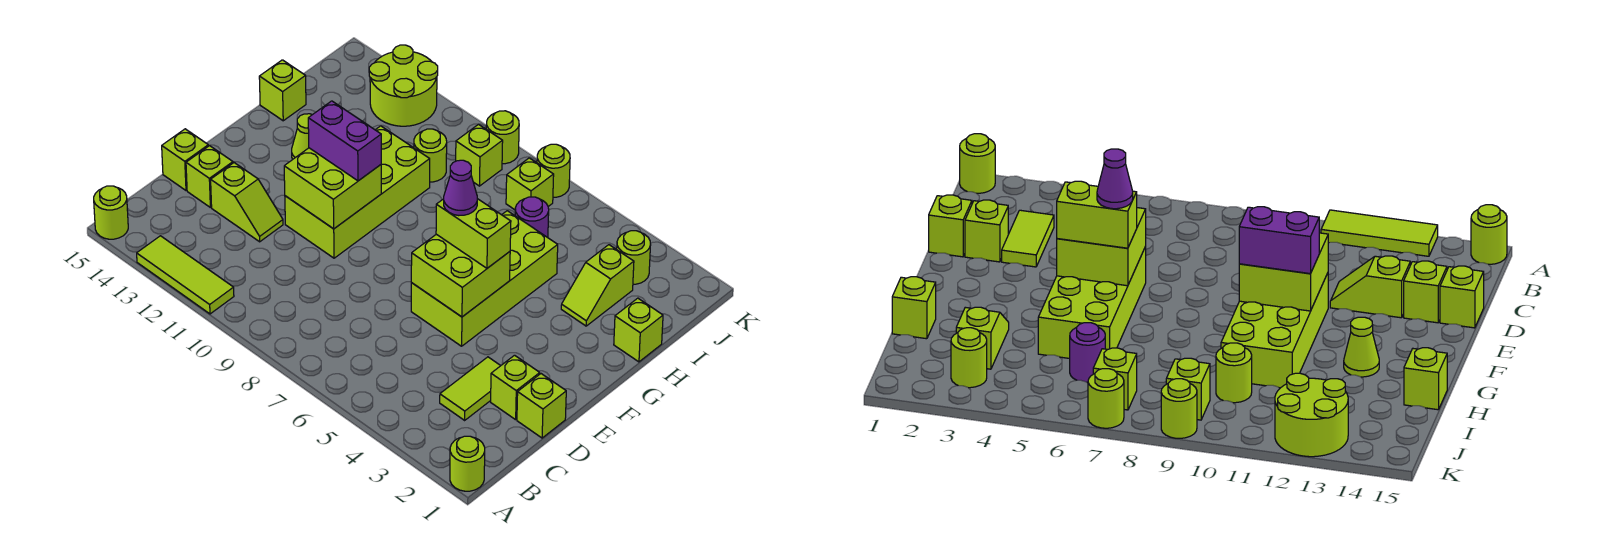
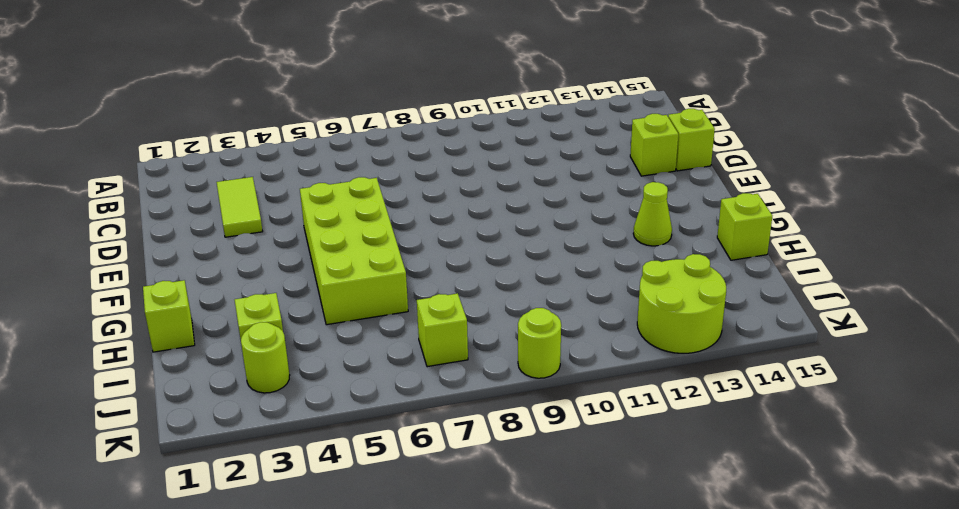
none -> lime round brick A1 level 1
none -> lime tile A11:A13 level 1
none -> lime round brick A15 level 1

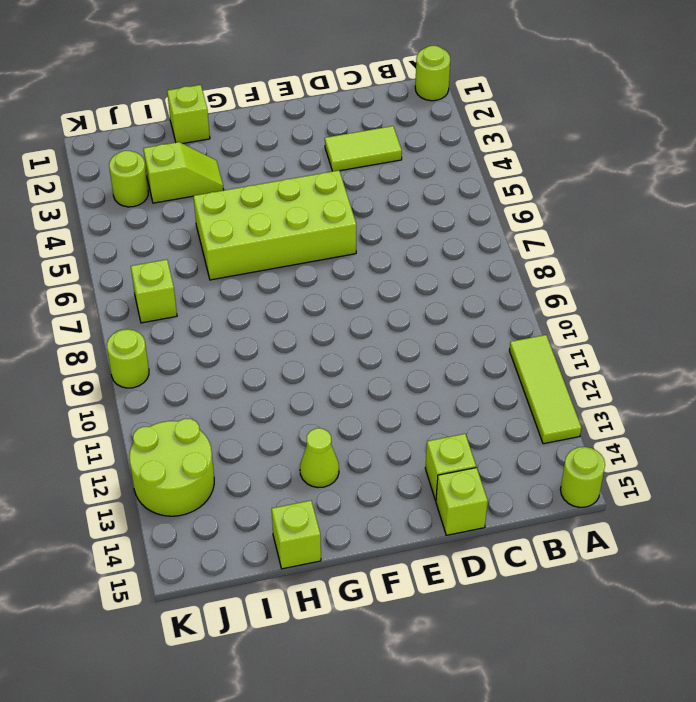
none -> lime brick D1 level 1
none -> lime brick D2 level 1
none -> lime slope D12:D13 level 1 top 13

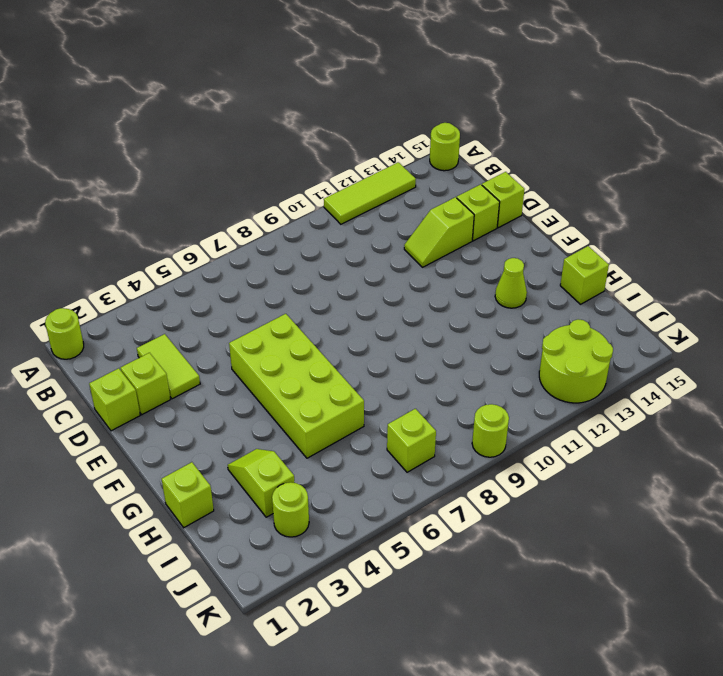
none -> lime brick E10:H11 level 1
none -> purple round brick I6 level 1
none -> lime round brick I10 level 1

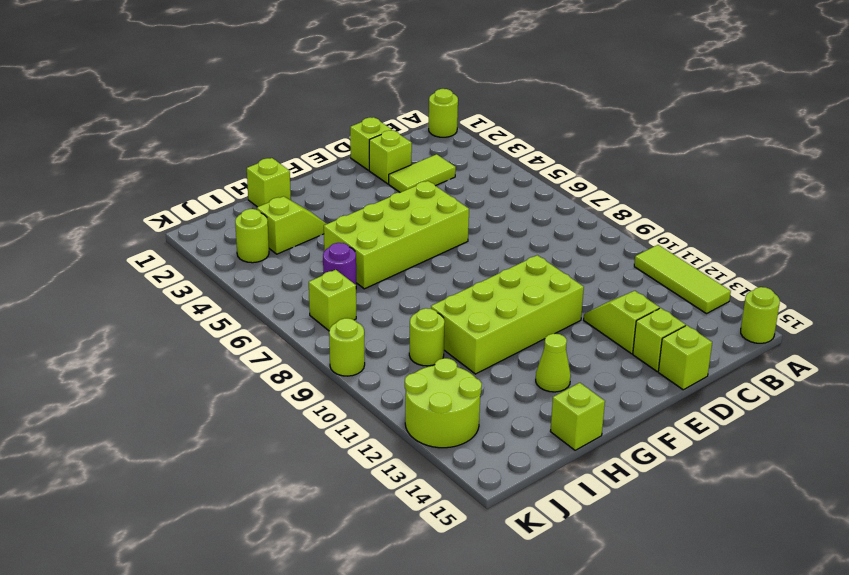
none -> lime brick J9 level 1
none -> lime round brick K7 level 1
none -> lime brick E5:F6 level 2

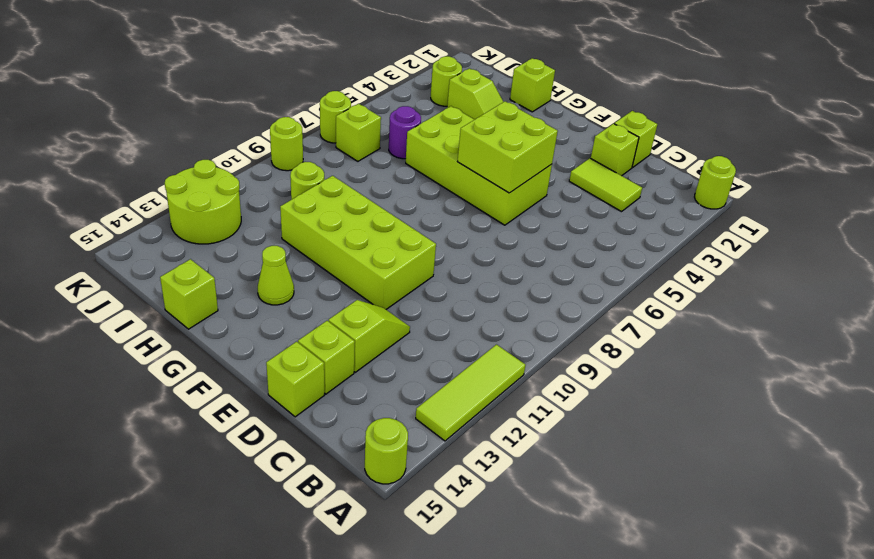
none -> lime brick J9 level 1
none -> lime brick E10:F11 level 2
none -> lime brick F5:F6 level 3

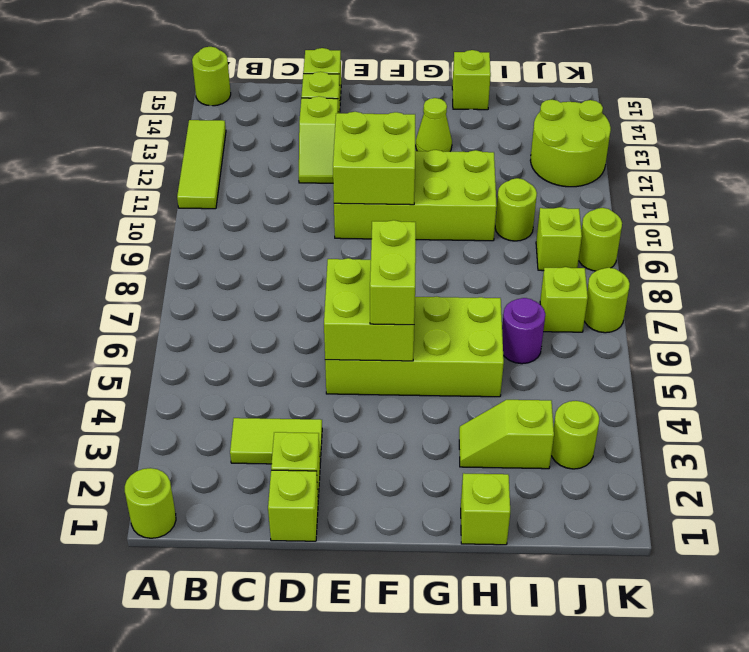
none -> purple brick F10:F11 level 3
none -> purple cone F6 level 4

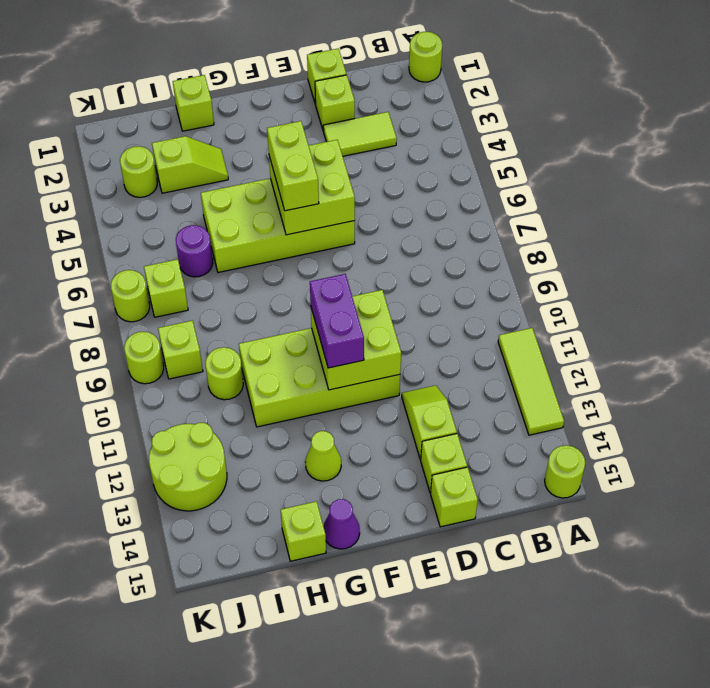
purple cone G15 level 1 -> purple cone F6 level 4

